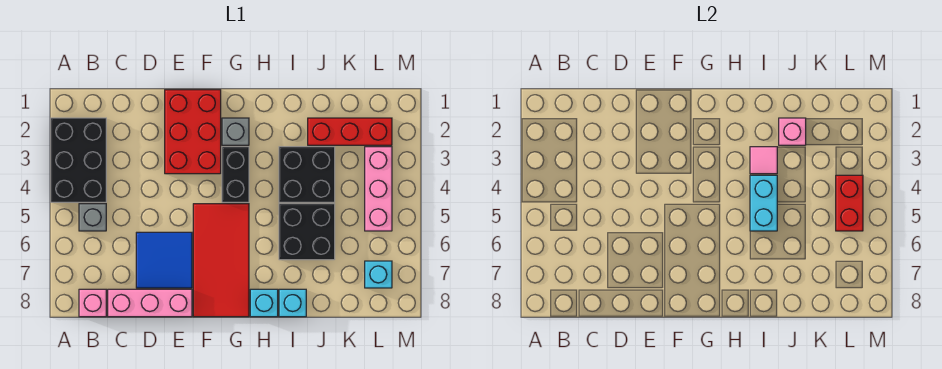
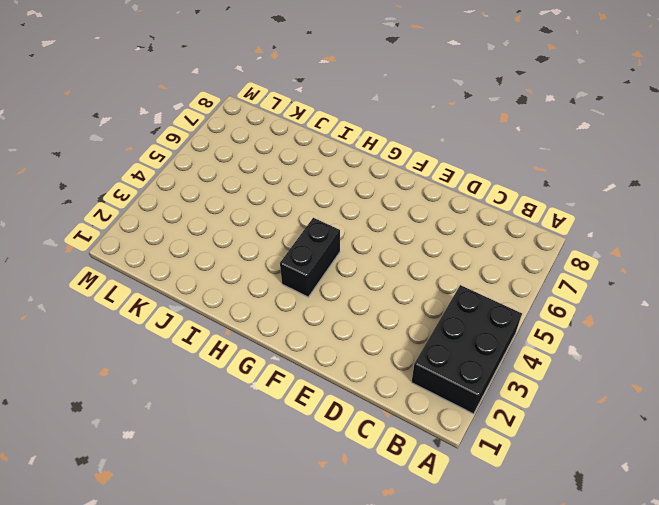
none -> grey brick B5 level 1
none -> pink brick B8 level 1
none -> pink brick C8:E8 level 1

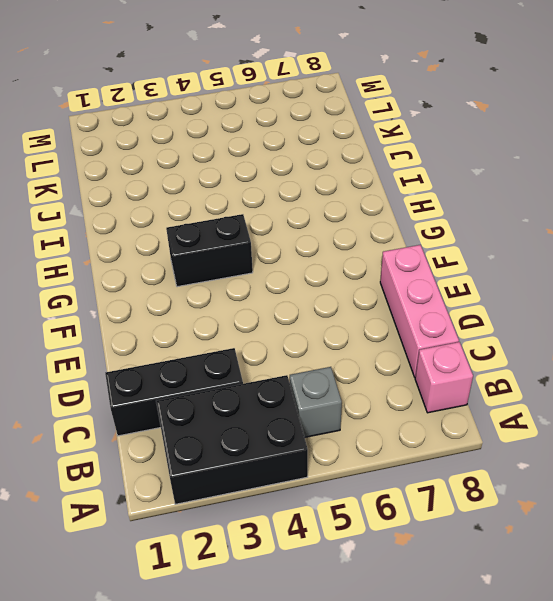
black brick C1:C3 level 1 -> none
none -> blue tile D6:E7 level 1
none -> red brick E1:F3 level 1
none -> red tile F5:G8 level 1

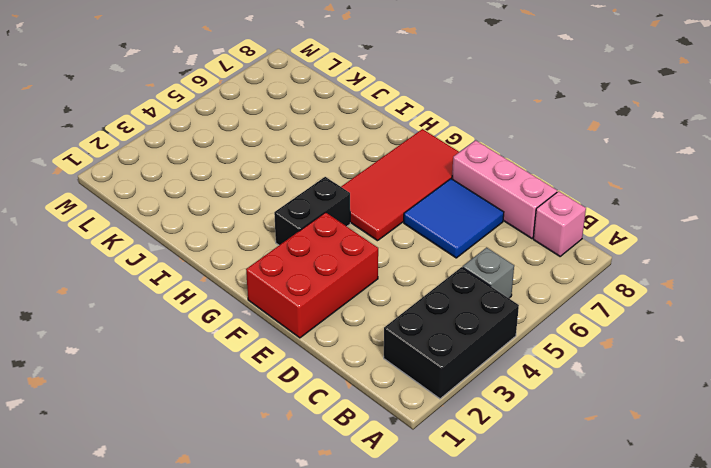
none -> grey brick G2 level 1
none -> cyan brick H8 level 1
none -> black brick I3:J4 level 1

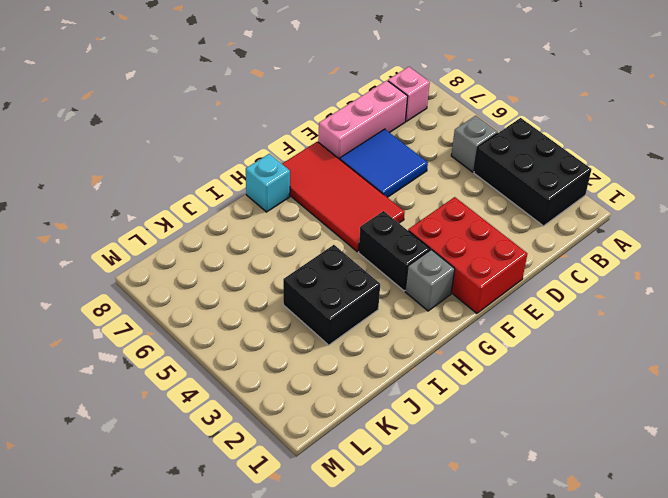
none -> black brick I5:J6 level 1
none -> cyan brick I8 level 1
none -> red brick J2:L2 level 1

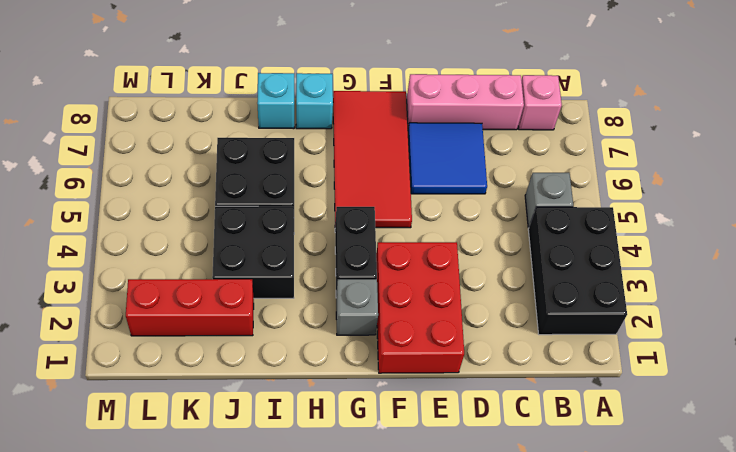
none -> pink brick L3:L5 level 1
none -> cyan brick L7 level 1
none -> pink tile I3 level 2

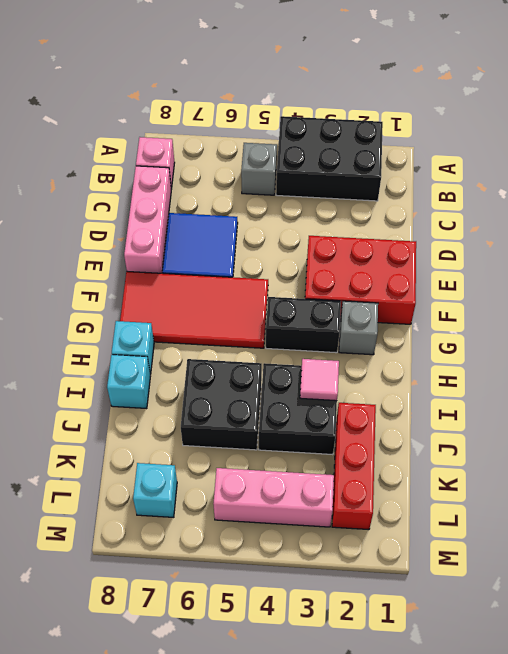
none -> cyan brick I4:I5 level 2
none -> pink brick J2 level 2
none -> red brick L4:L5 level 2

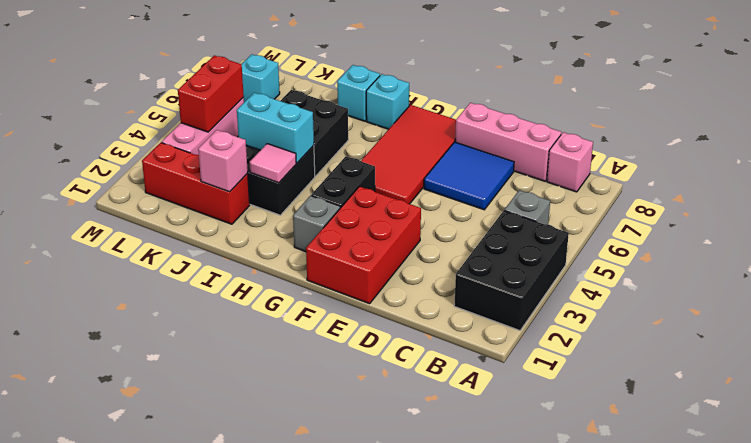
cyan brick I4:J4 level 2 -> cyan brick I4:I5 level 2

